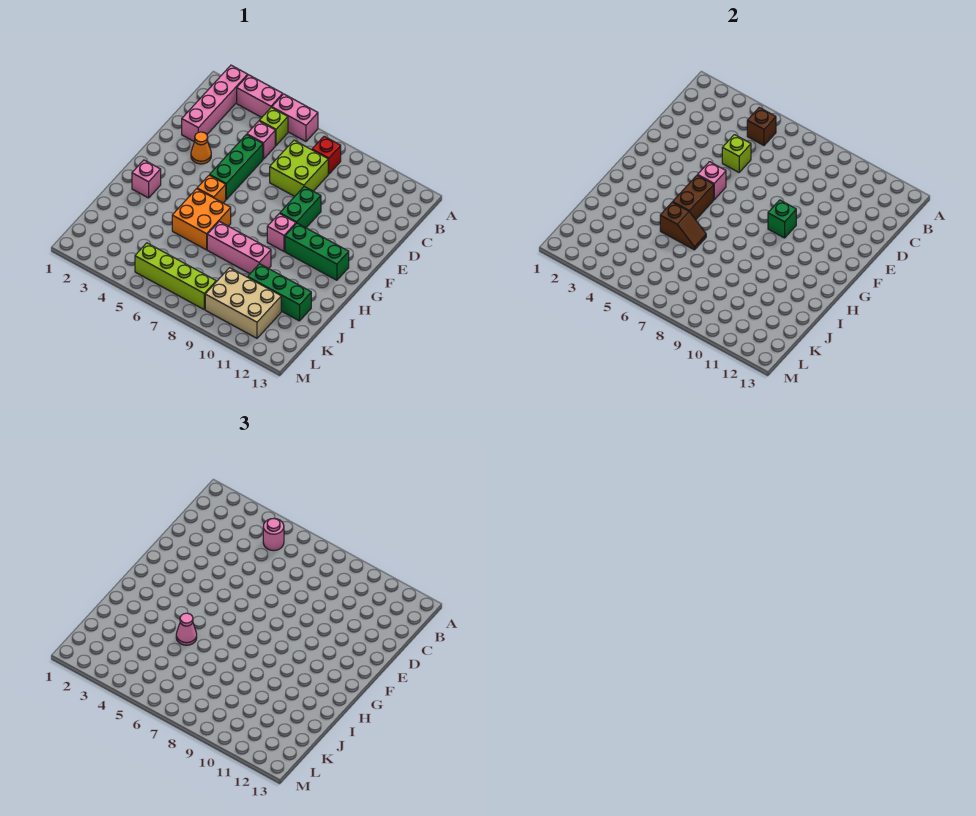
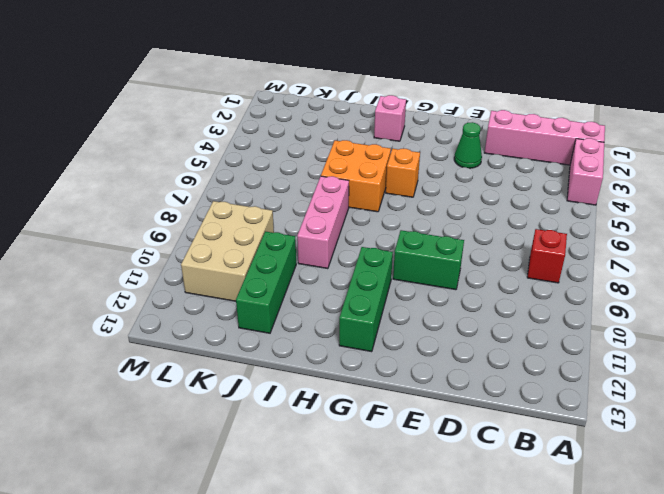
green cone E3 level 1 -> orange cone E3 level 1
none -> pink brick A5:A6 level 1
none -> lime brick B5 level 1
none -> pink brick C5 level 1

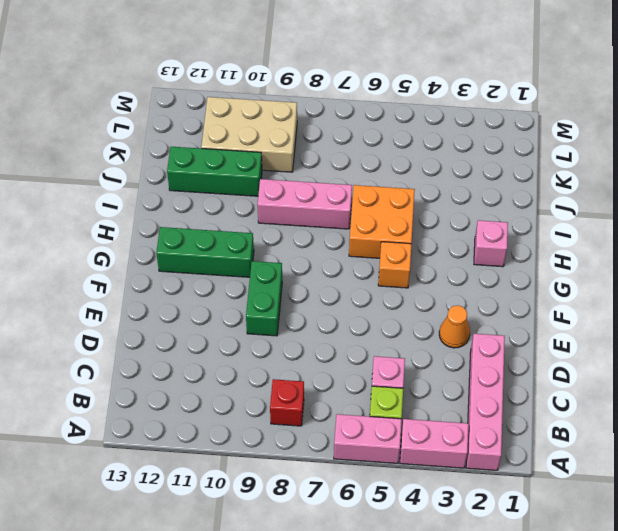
none -> lime brick C7:D8 level 1
none -> green brick D5:F5 level 1
none -> pink brick G9 level 1

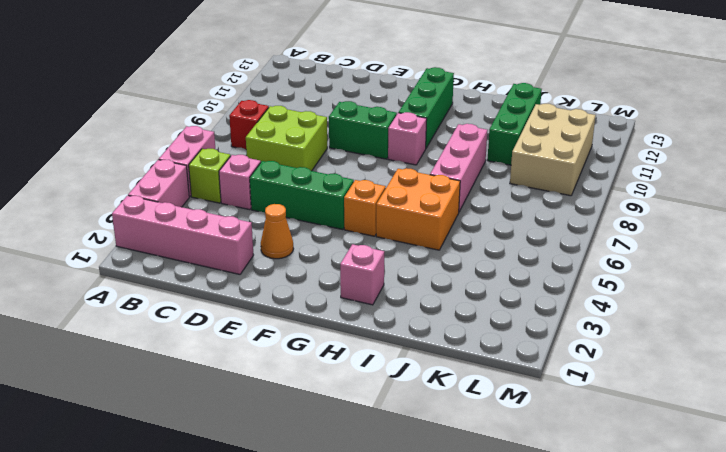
none -> lime brick L5:L8 level 1
none -> brown brick B5 level 2
none -> lime brick D5 level 2

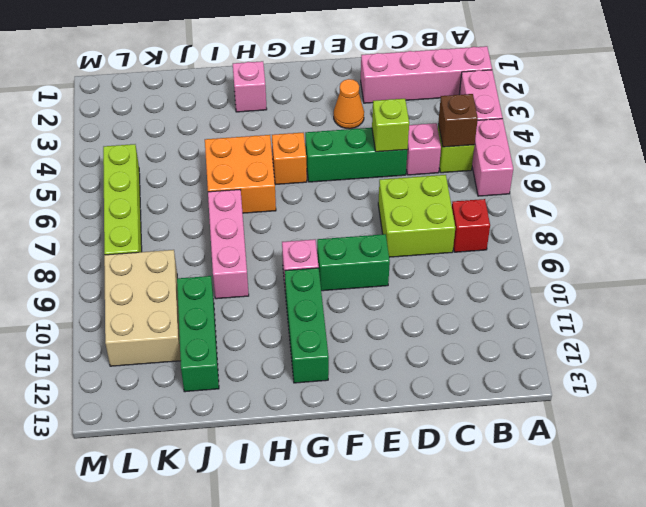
none -> pink brick F5 level 2
none -> green brick F9 level 2
none -> brown brick G5:H5 level 2

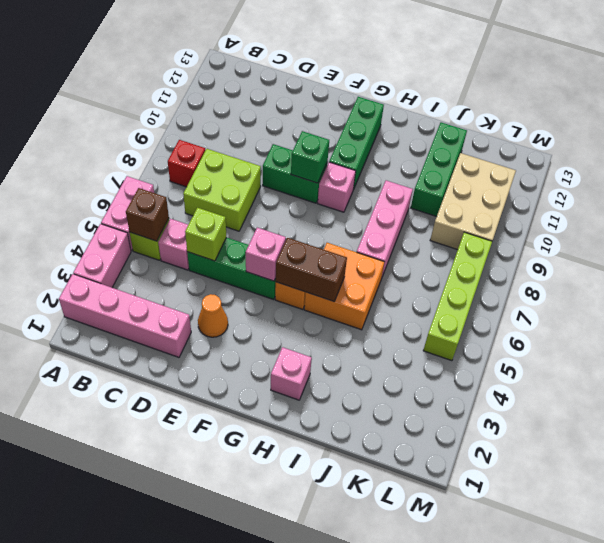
none -> brown slope I5:I6 level 2 top 5
none -> pink round brick B5 level 3
none -> pink cone I5 level 3

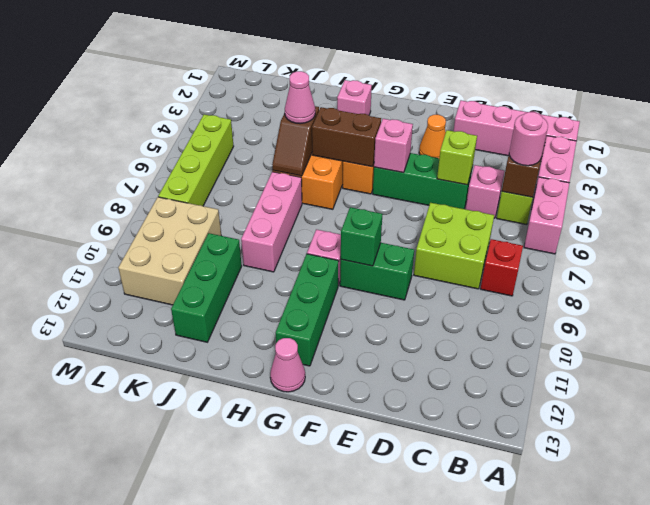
pink cone G13 level 1 -> none

